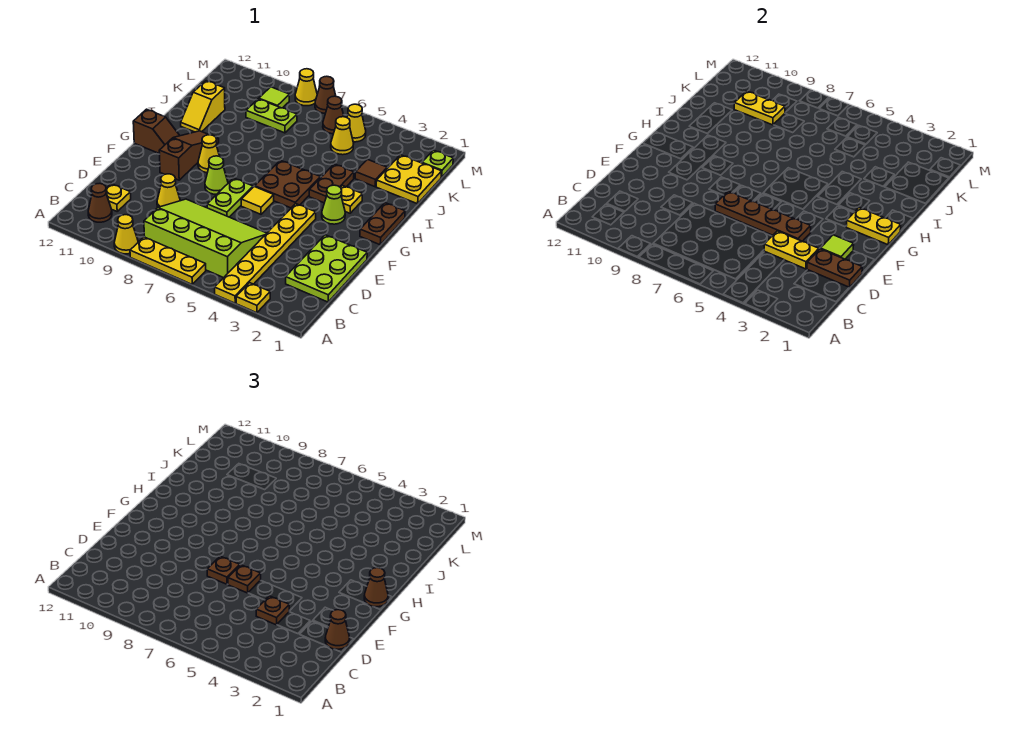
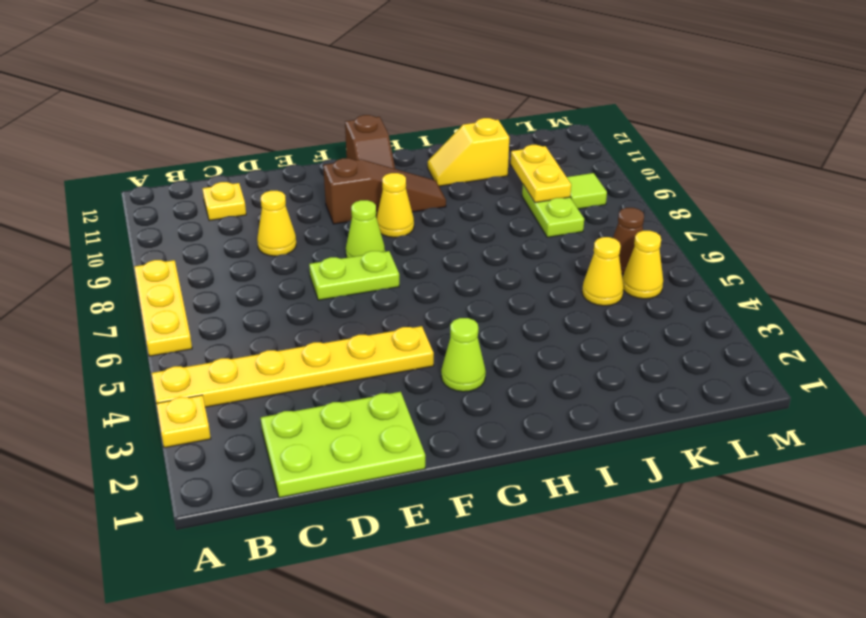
none -> yellow cone A9 level 1
none -> lime slope B5:D8 level 1 top B
none -> brown cone B11 level 1
none -> yellow tile F6 level 1

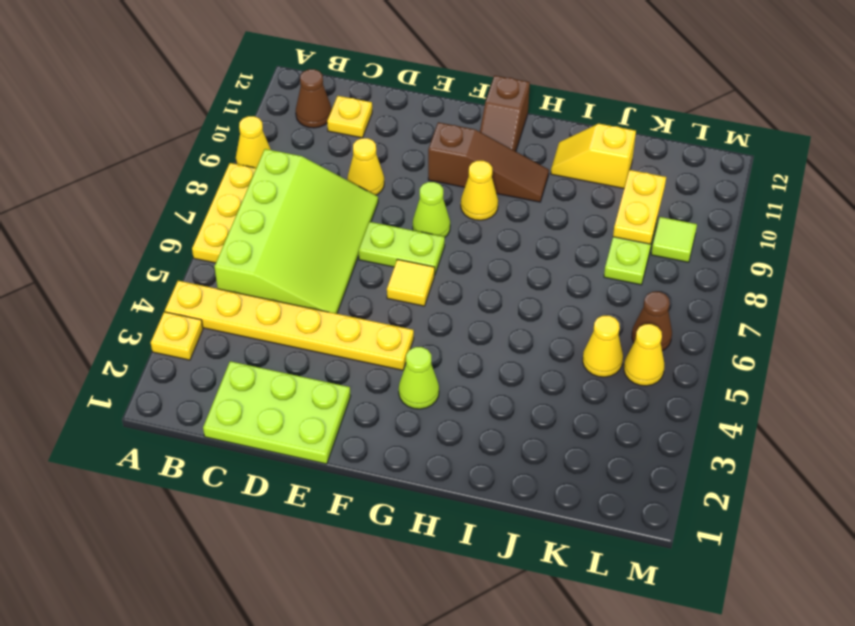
none -> brown plate G1:H1 level 1
none -> brown plate G5:H6 level 1
none -> yellow plate H3 level 1
none -> brown plate H4:I4 level 1

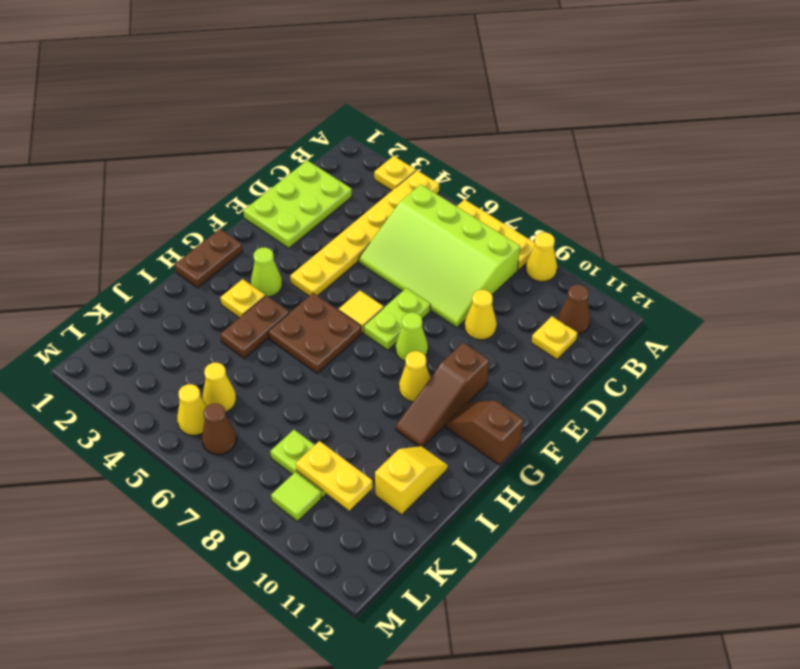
none -> yellow plate J1:K2 level 1
none -> brown tile J3 level 1
none -> lime plate L1 level 1
none -> brown cone M7 level 1

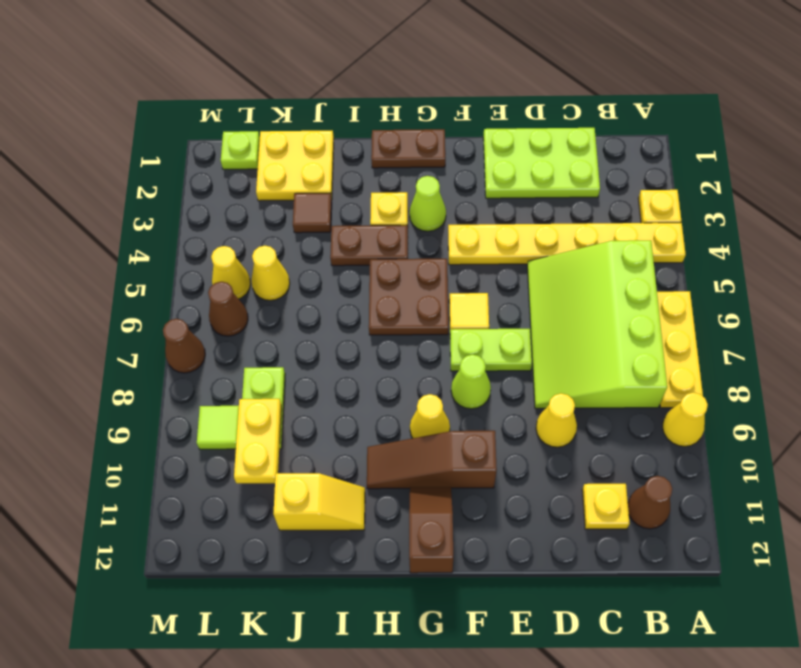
none -> yellow cone M8 level 1
none -> brown plate D1:D2 level 2
none -> yellow plate D3:D4 level 2
none -> lime tile E2 level 2

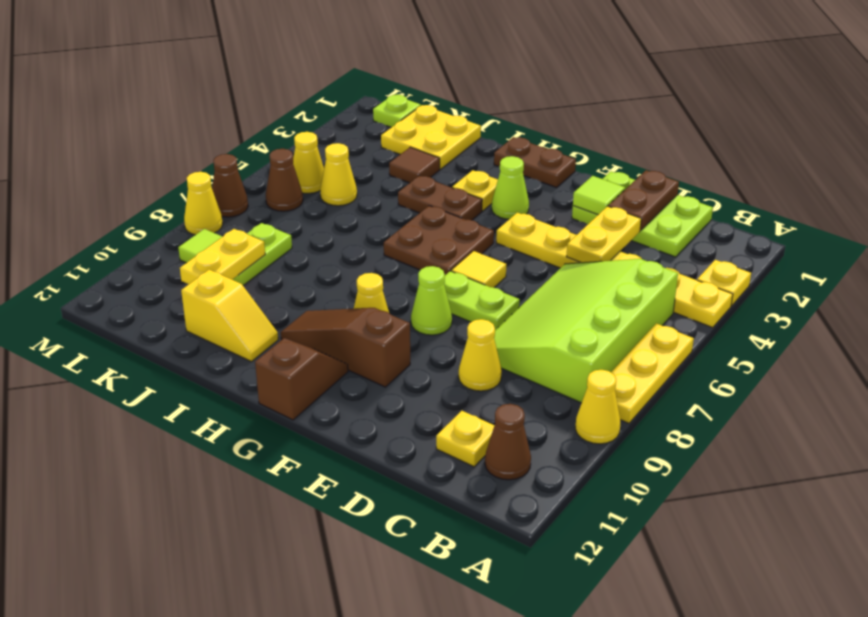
none -> brown plate E4:E7 level 2
none -> yellow plate G1:G2 level 2
none -> brown cone D1 level 3
none -> brown plate D4 level 3

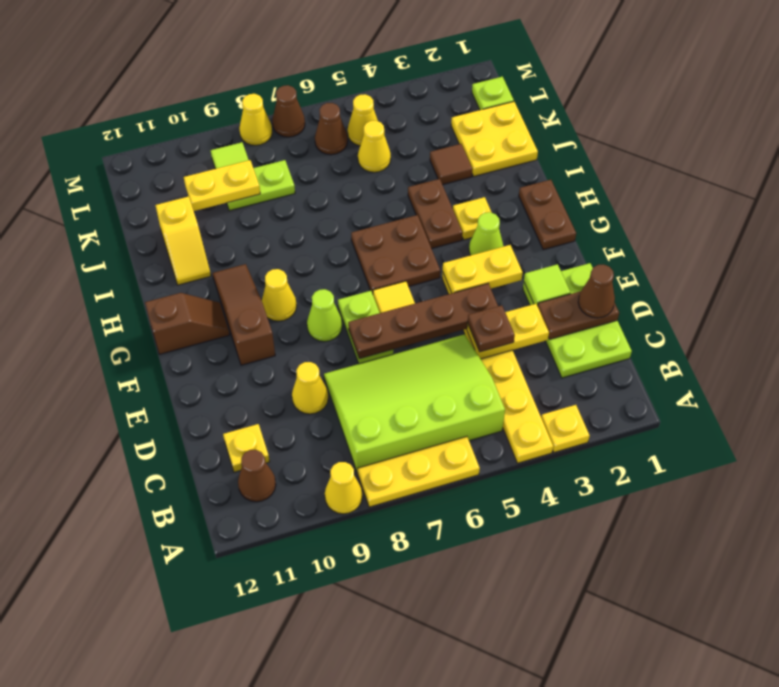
yellow plate F3:F4 level 2 -> yellow plate G1:G2 level 2
none -> brown plate E6 level 3
none -> brown plate E7 level 3
none -> brown cone G1 level 3

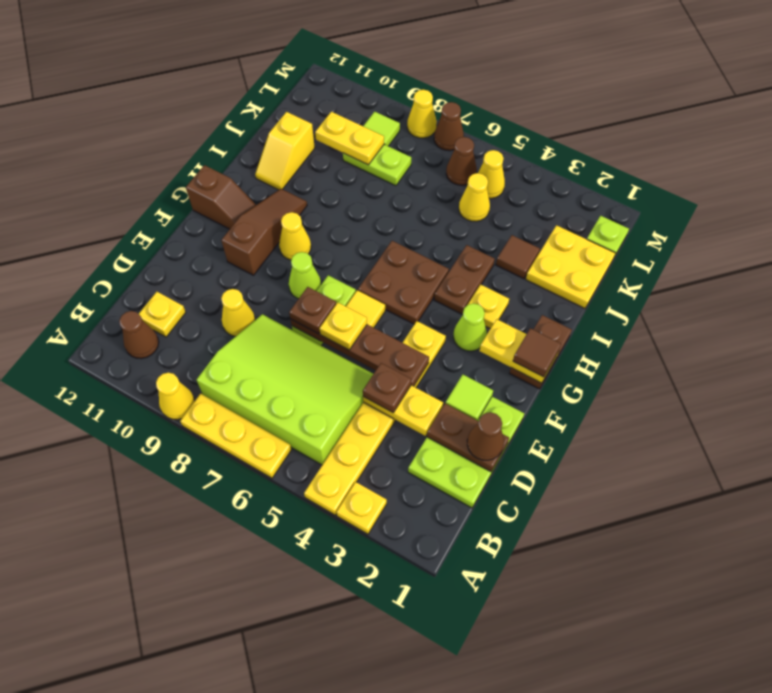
yellow plate E6 level 3 -> brown plate E6 level 3
brown tile G1 level 3 -> brown cone G1 level 3

